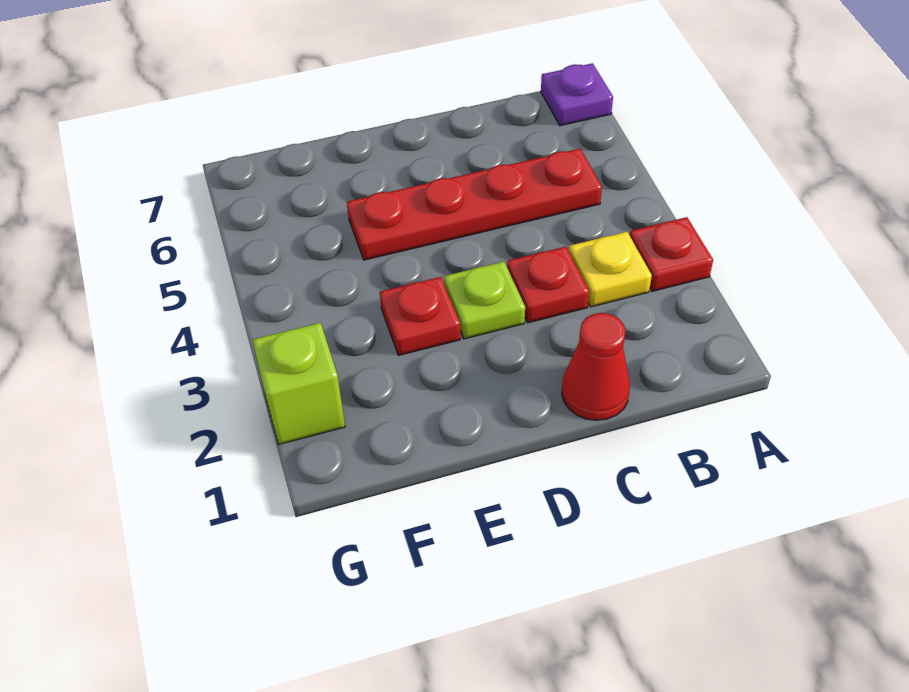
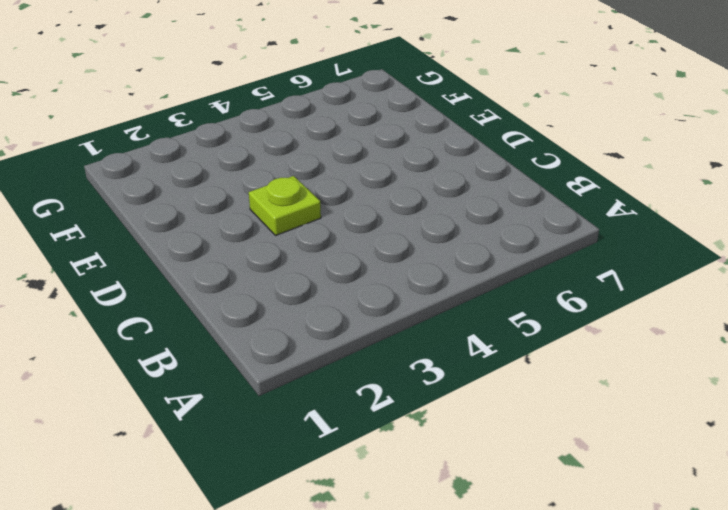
none -> red plate A3 level 1
none -> purple plate A7 level 1

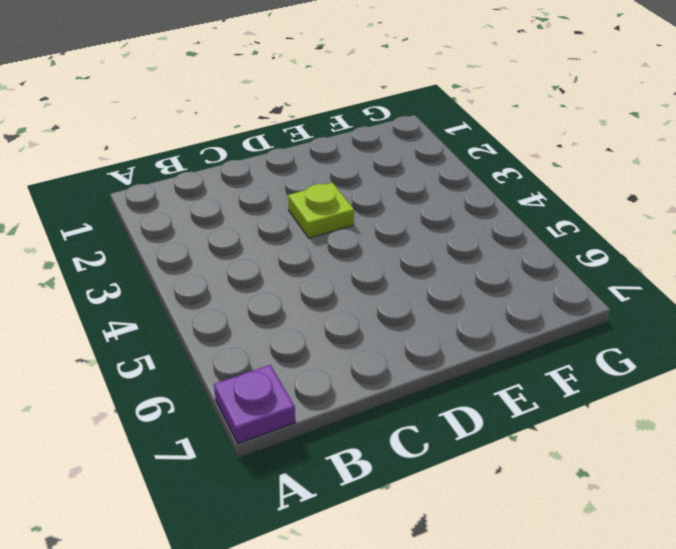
none -> red plate A3 level 1
none -> yellow plate B3 level 1

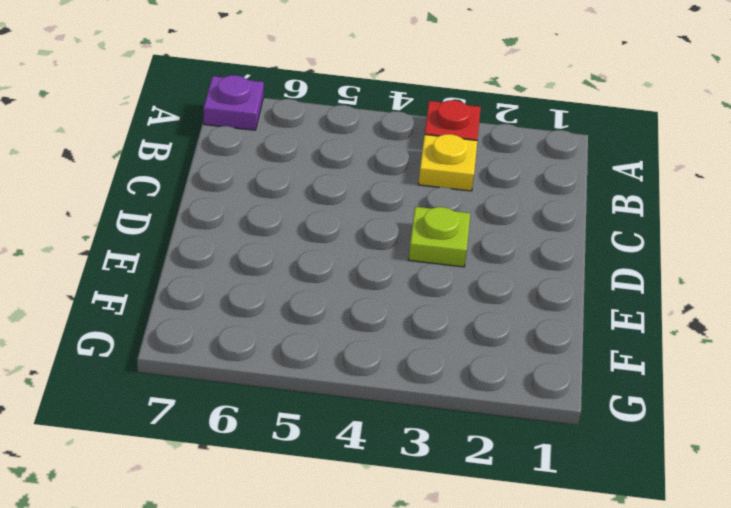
none -> red plate B5:E5 level 1
none -> red cone C1 level 1

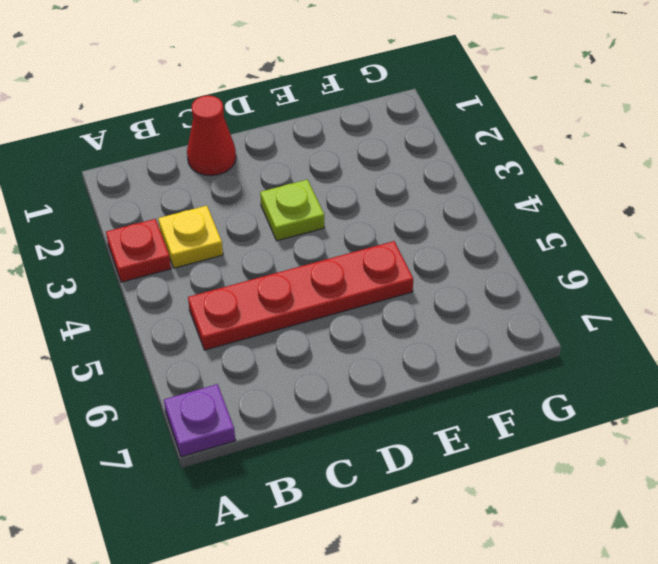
none -> red plate C3 level 1
none -> red plate E3 level 1

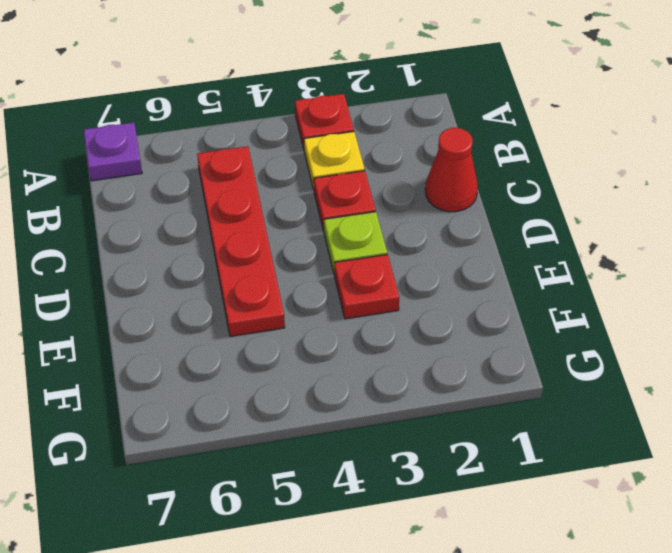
none -> lime brick G2 level 1

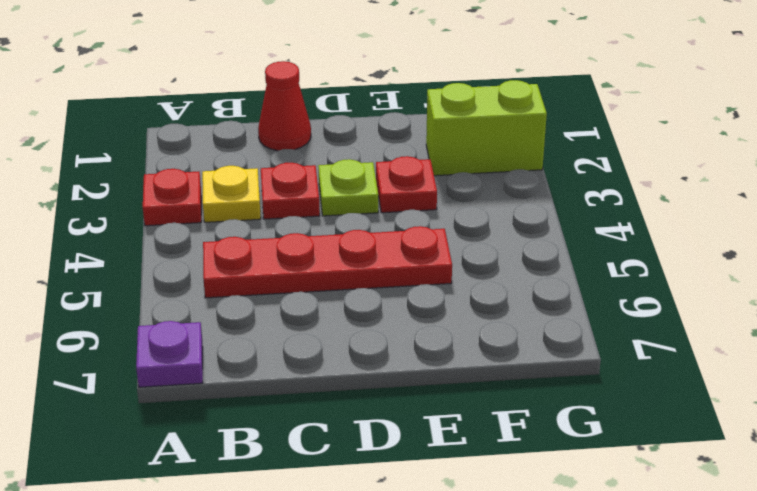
lime brick F2:G2 level 1 -> lime brick G2 level 1

